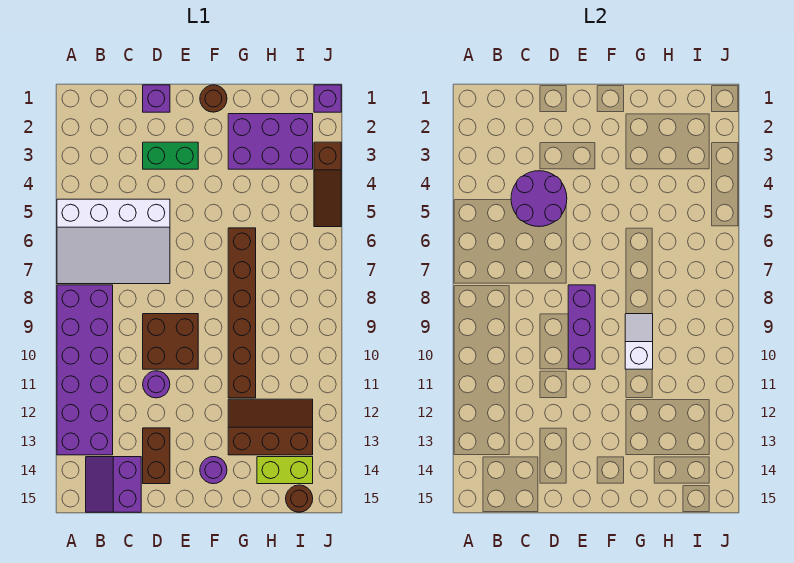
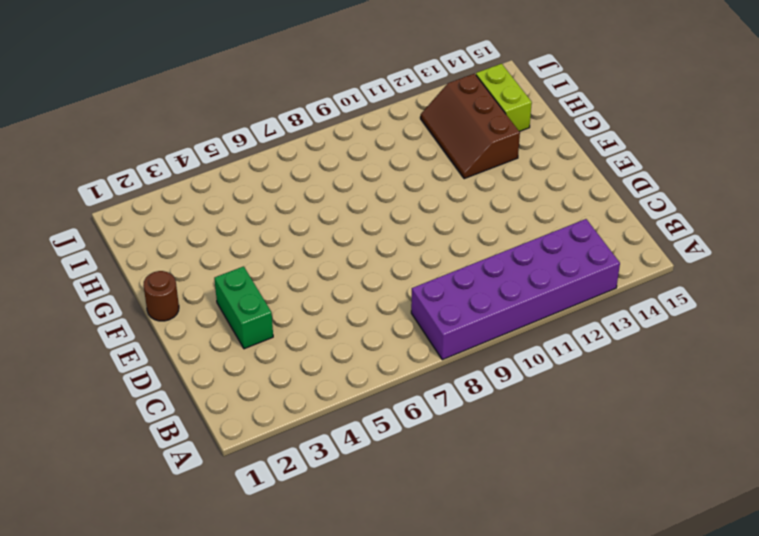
none -> white slope A5:D7 level 1 top 5
none -> purple slope B14:C15 level 1 top C
none -> purple brick D1 level 1

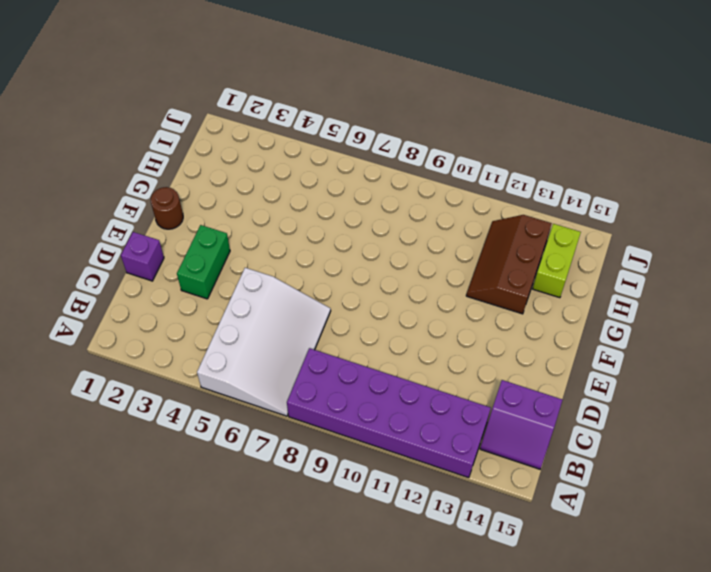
none -> brown brick D9:E10 level 1
none -> purple round brick D11 level 1
none -> brown brick D13:D14 level 1

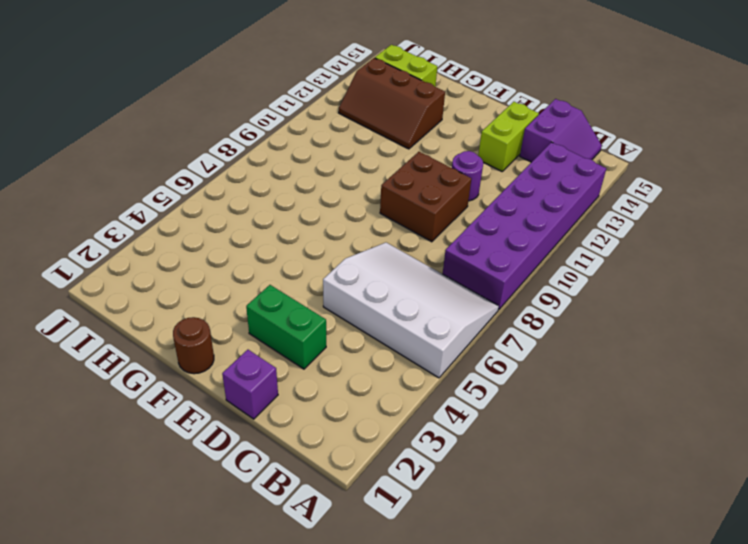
lime brick D13:D14 level 1 -> brown brick D13:D14 level 1
none -> purple round brick F14 level 1
none -> purple brick G2:I3 level 1
none -> brown brick G6:G11 level 1

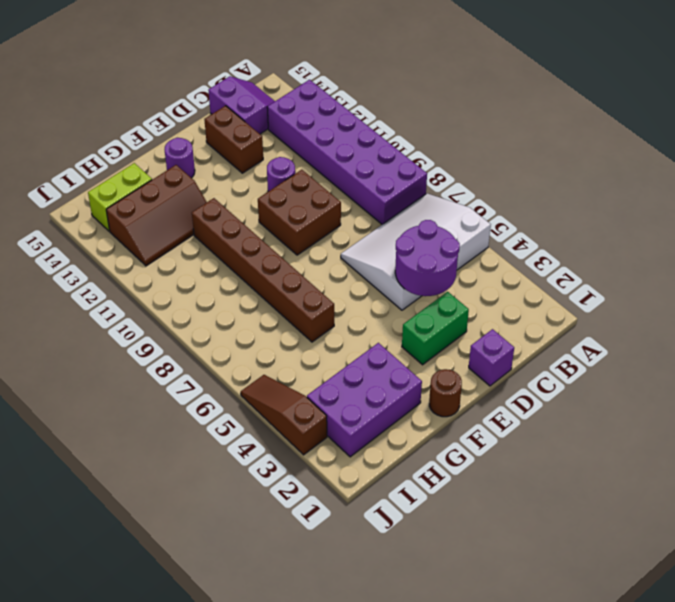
none -> brown round brick I15 level 1
none -> purple brick J1 level 1
none -> purple brick E8:E10 level 2

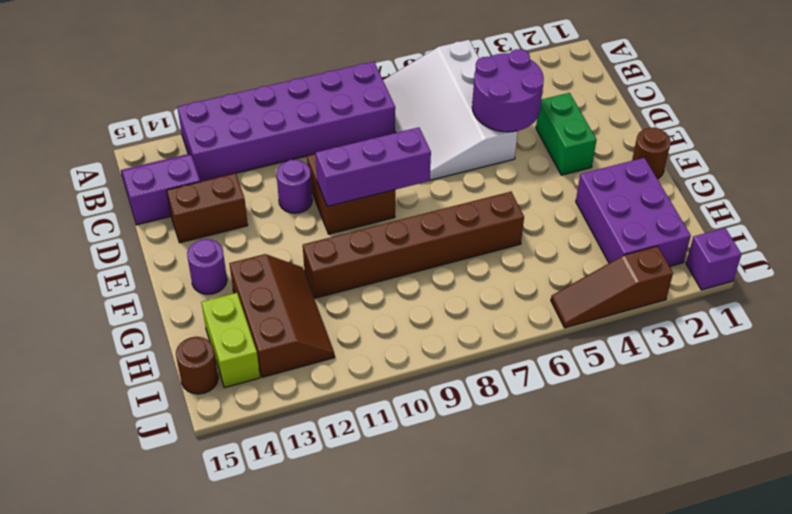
none -> purple brick D1 level 1
none -> white slope G9:G10 level 2 top 10

